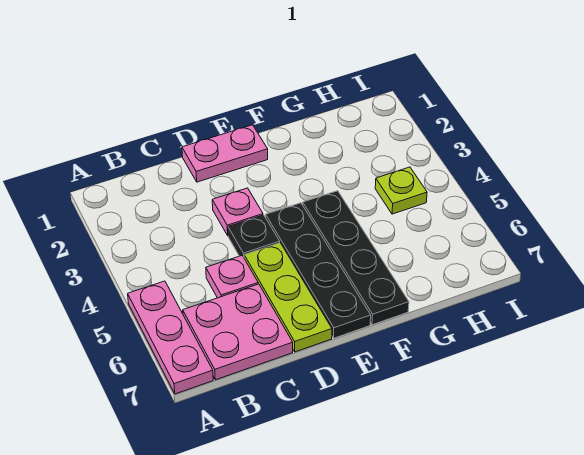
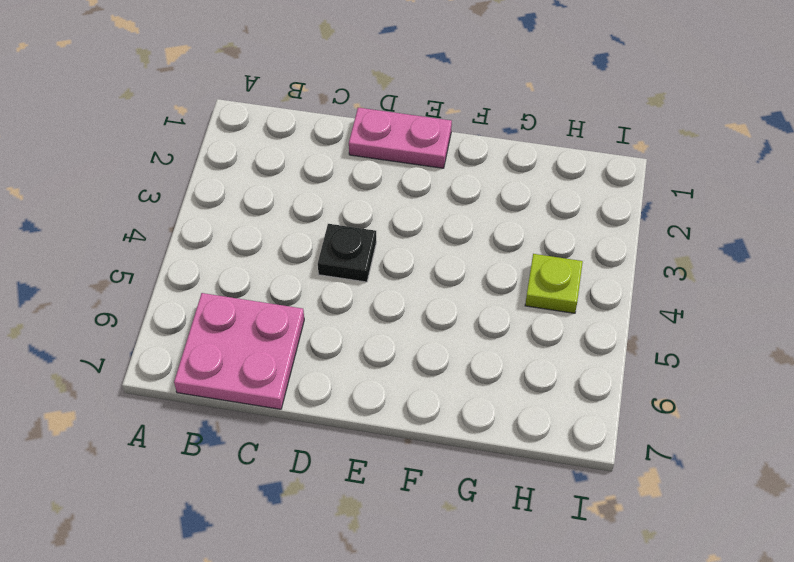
none -> pink plate A5:A7 level 1
none -> pink plate C5 level 1

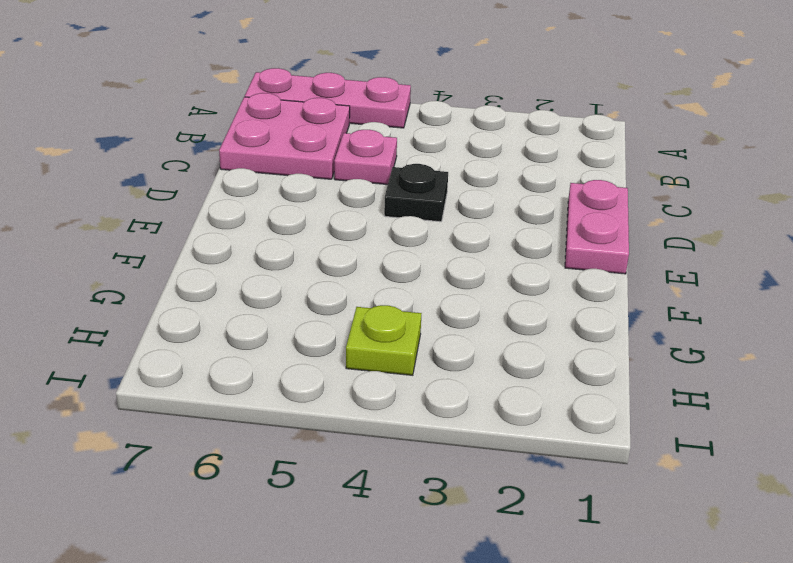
none -> pink plate D3 level 1
none -> lime plate D5:D7 level 1

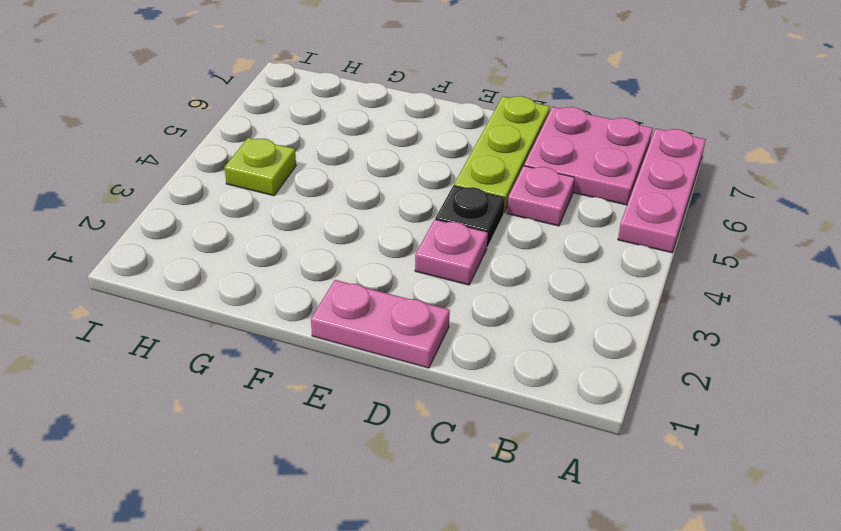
none -> black plate E4:E7 level 1
none -> black plate F4:F7 level 1

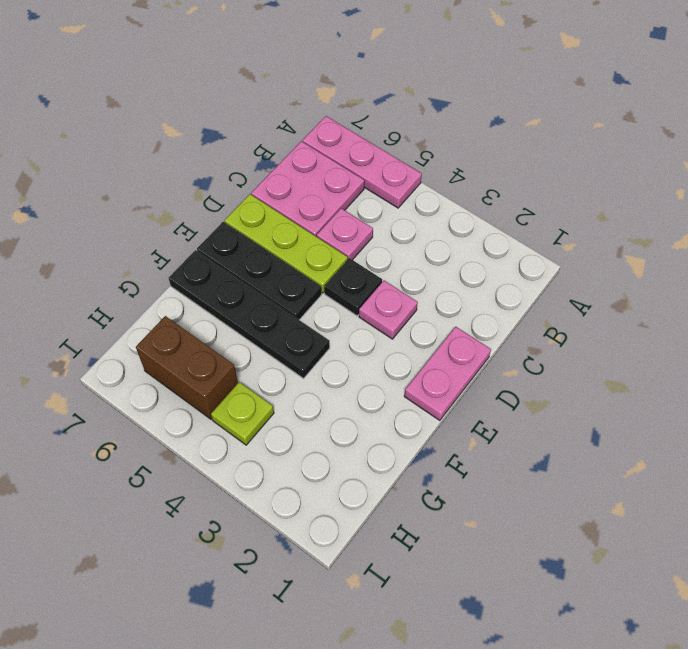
black plate E5:E7 level 1 -> black plate E4:E7 level 1
brown brick H5:H6 level 1 -> none

